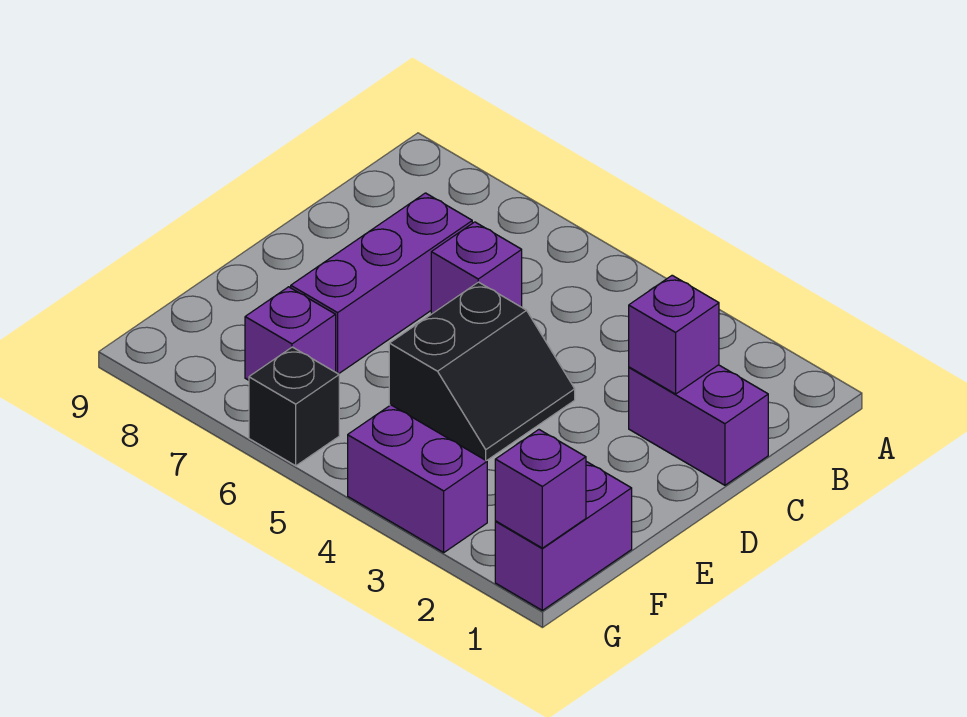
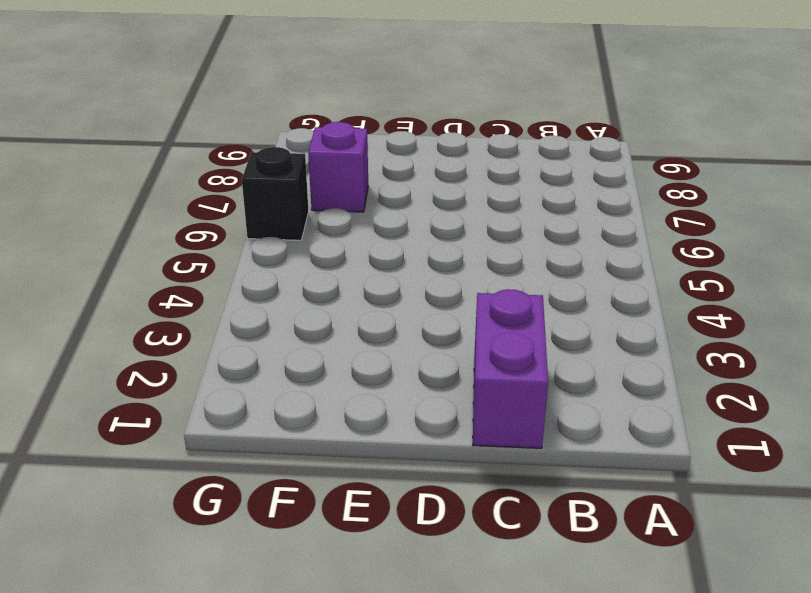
none -> purple brick C6 level 1
none -> purple brick C7:E7 level 1

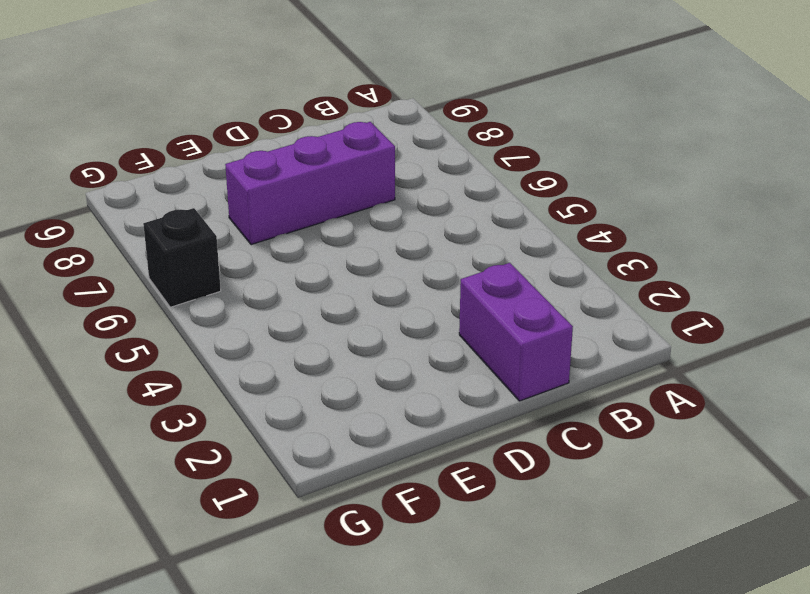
none -> purple brick C6 level 1
none -> black slope D4:E5 level 1 top 5

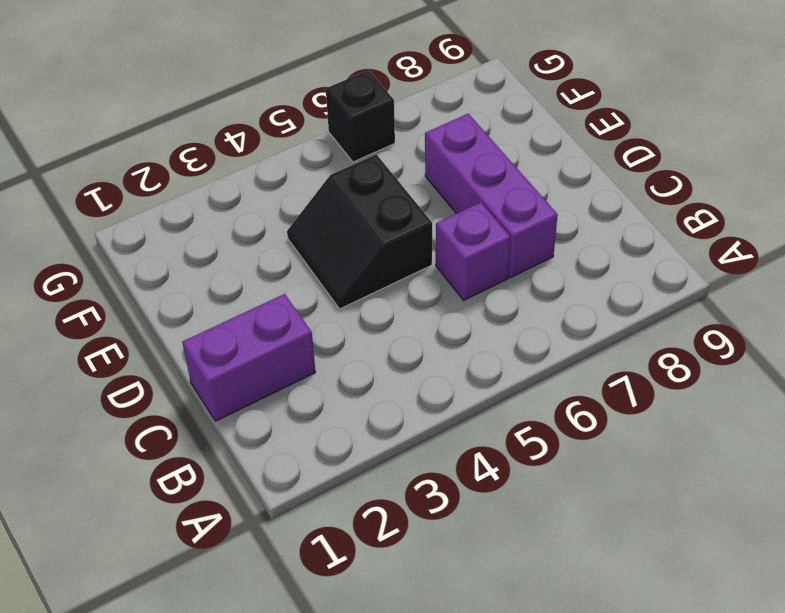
none -> purple brick F1:G1 level 1
none -> purple brick F7 level 1

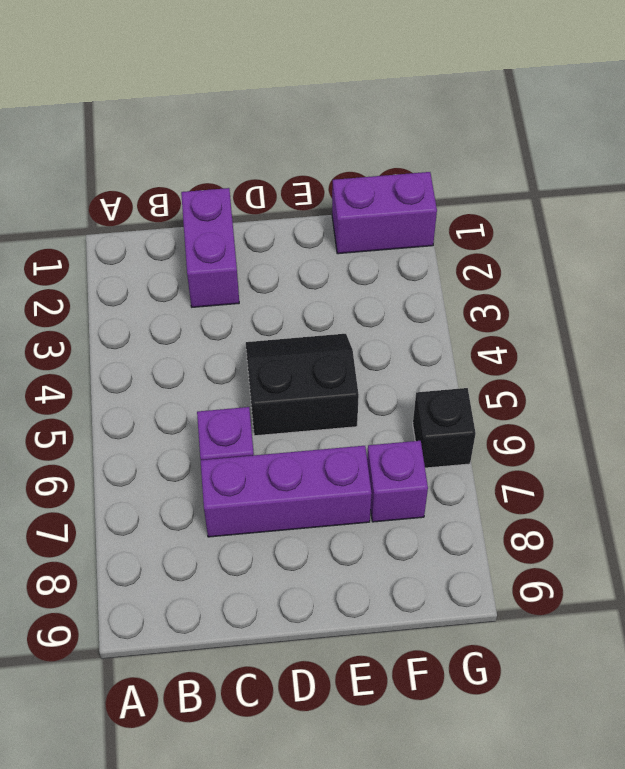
none -> purple brick G3:G4 level 1
none -> purple brick C2 level 2

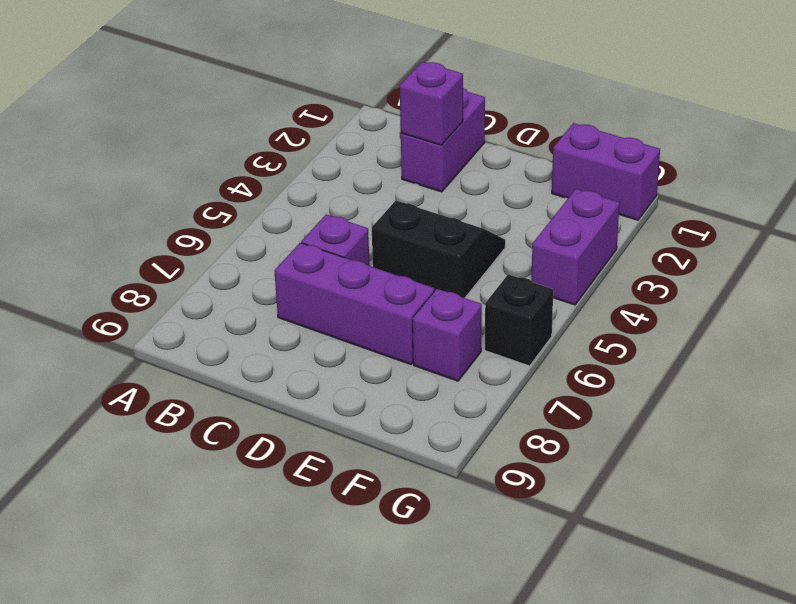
none -> purple brick G1 level 2

